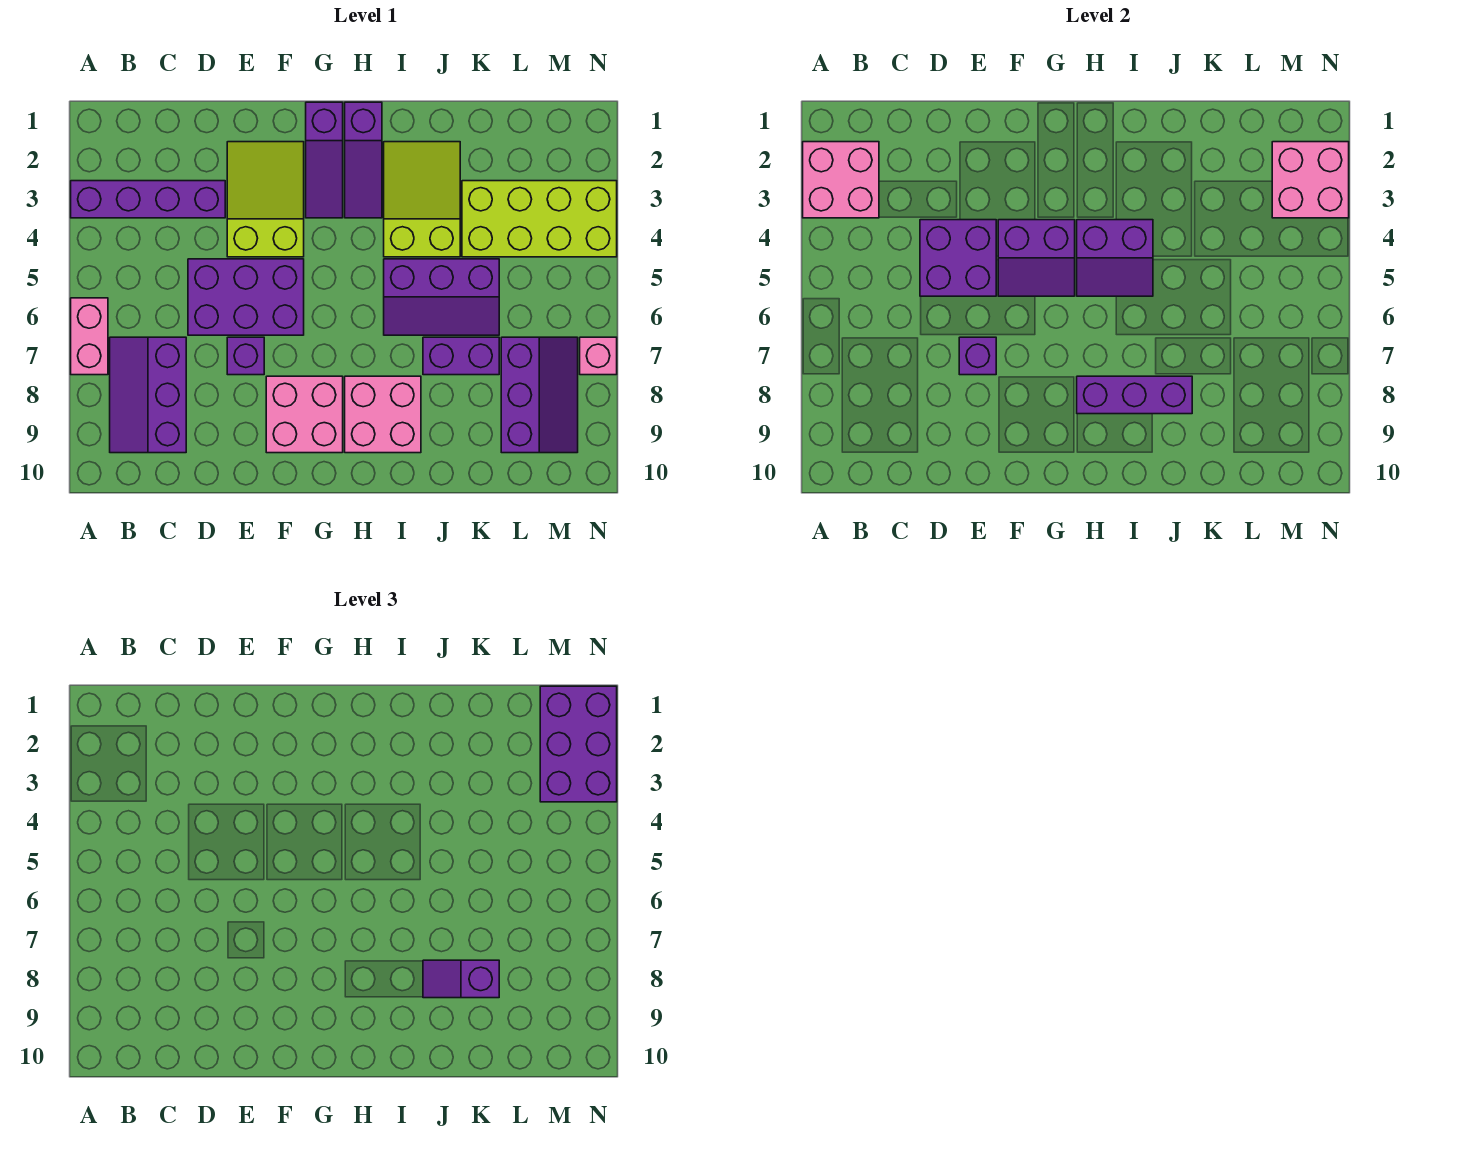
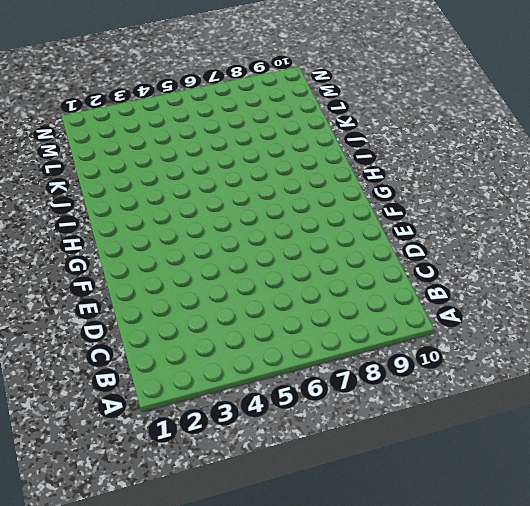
none -> purple brick A3:D3 level 1
none -> pink brick A6:A7 level 1
none -> purple slope B7:C9 level 1 top C

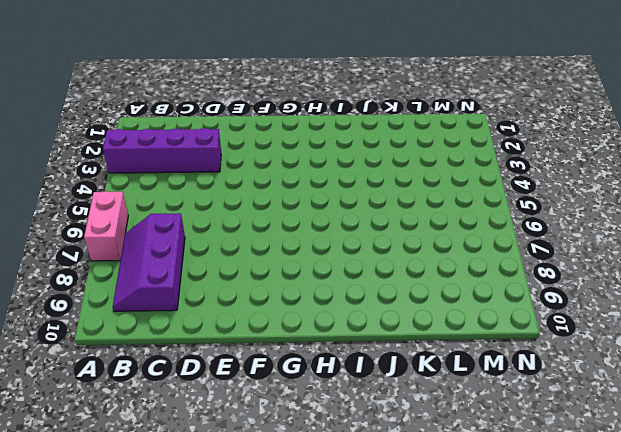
none -> purple brick D5:F6 level 1
none -> lime slope E2:F4 level 1 top 4
none -> purple brick E7 level 1

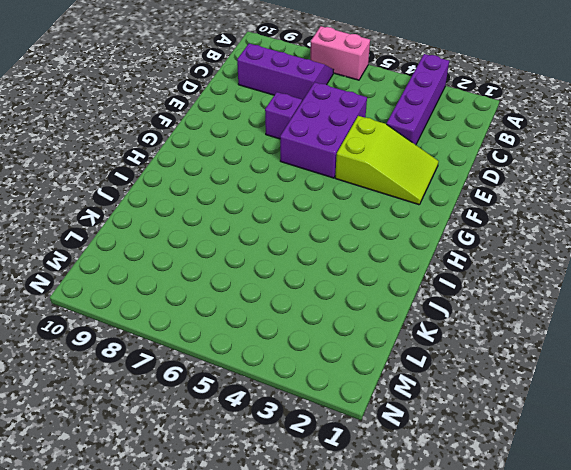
none -> pink brick F8:G9 level 1
none -> purple slope G1:G3 level 1 top 1
none -> purple slope H1:H3 level 1 top 1

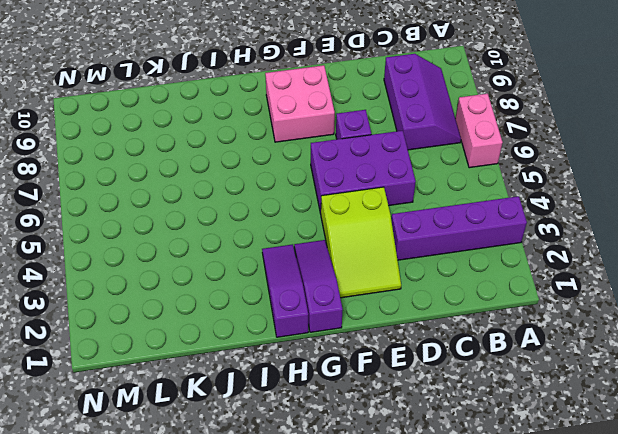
none -> pink brick H8:I9 level 1
none -> lime slope I2:J4 level 1 top 4
none -> purple slope I5:K6 level 1 top 5

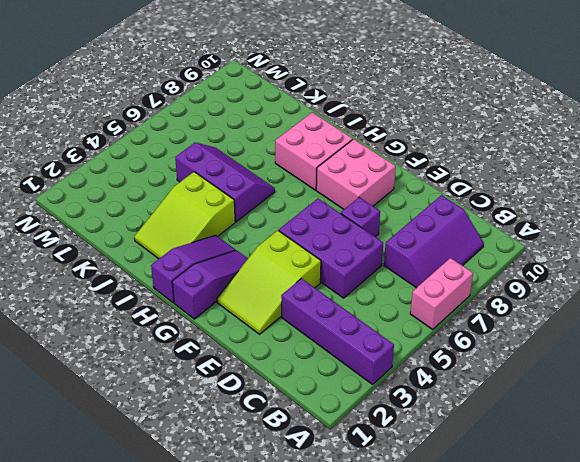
none -> purple brick J7:K7 level 1
none -> lime brick K3:N4 level 1
none -> purple slope L7:M9 level 1 top L

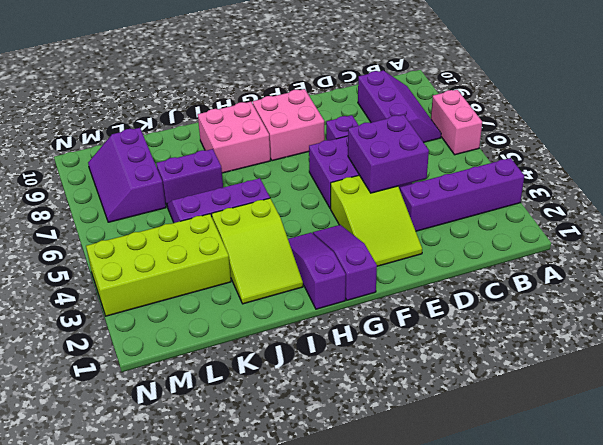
none -> pink brick N7 level 1
none -> pink brick A2:B3 level 2
none -> purple brick E7 level 2

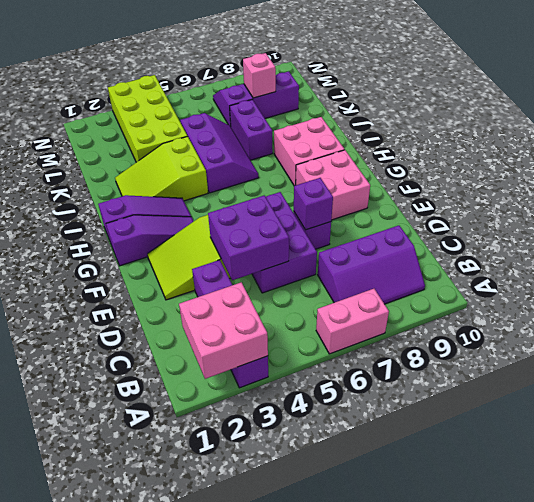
pink brick L8 level 2 -> pink brick N7 level 1
none -> purple slope F4:G5 level 2 top 4
none -> purple slope H4:I5 level 2 top 4
none -> purple brick H8:J8 level 2

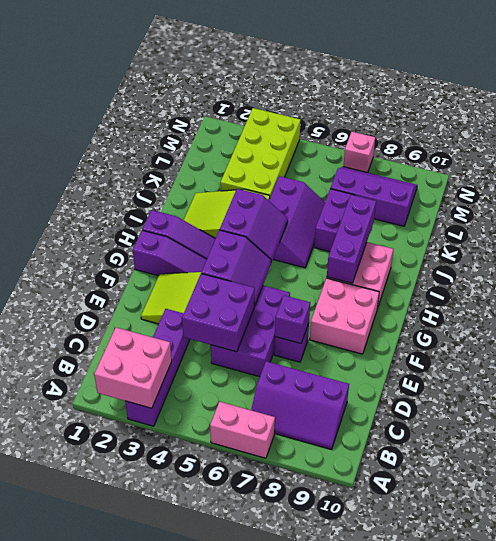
none -> pink brick M2:N3 level 2
none -> purple slope J8:K8 level 3 top K
none -> purple brick M1:N3 level 3

